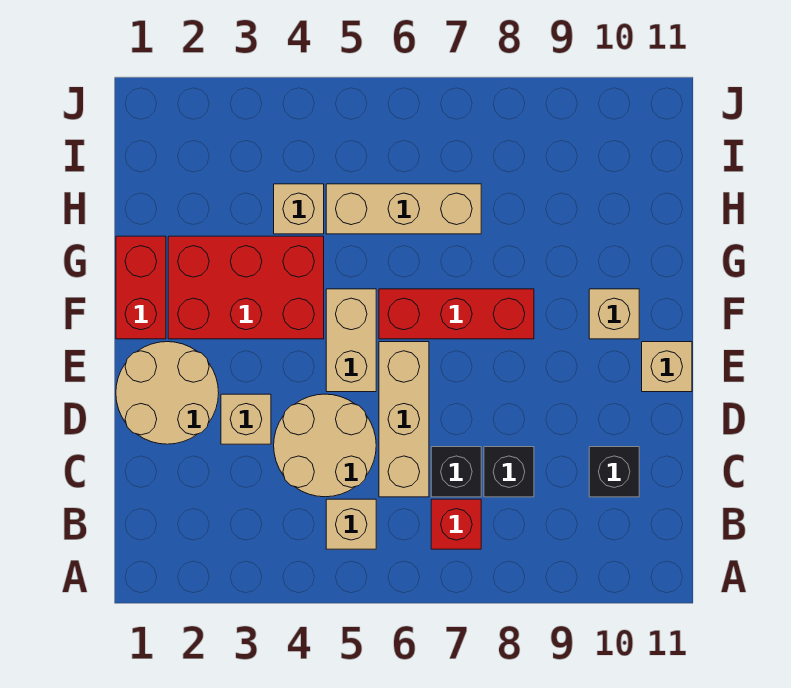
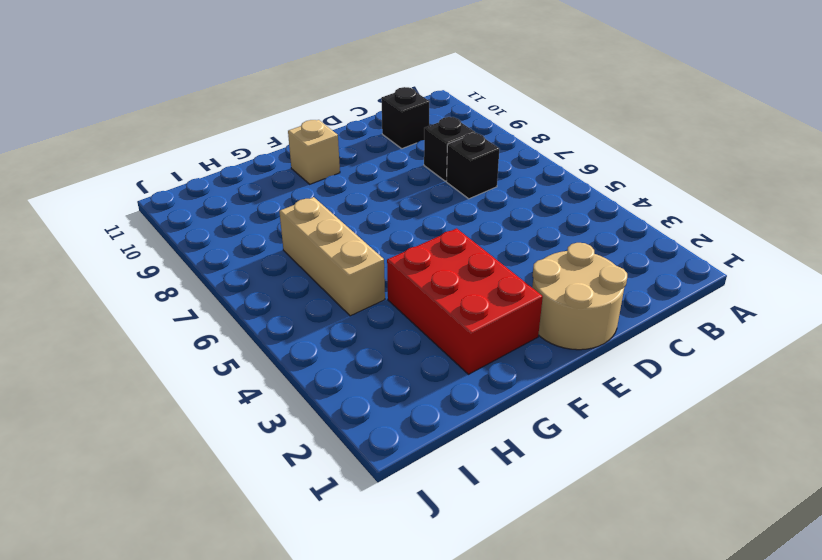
none -> tan brick B5 level 1
none -> red brick B7 level 1
none -> tan round brick C4:D5 level 1

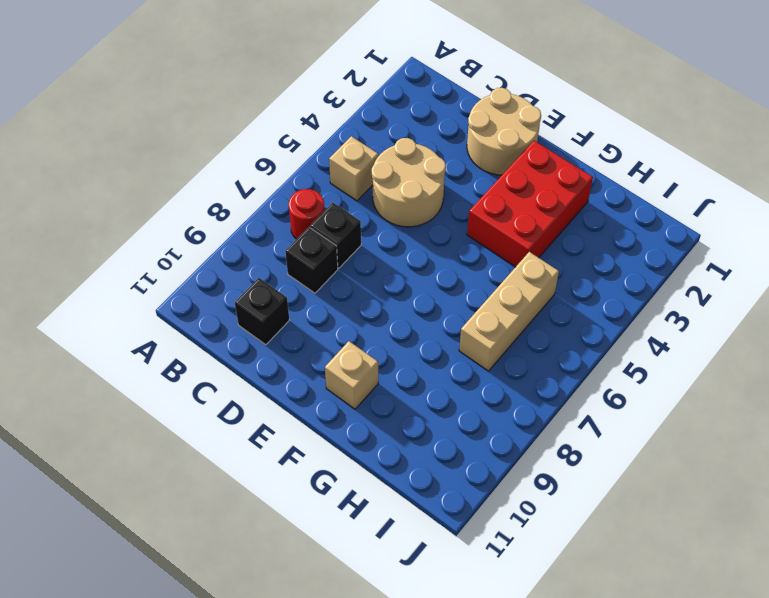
red round brick B7 level 1 -> red brick B7 level 1
none -> tan brick C6:E6 level 1
none -> tan brick D3 level 1
none -> tan brick E5:F5 level 1

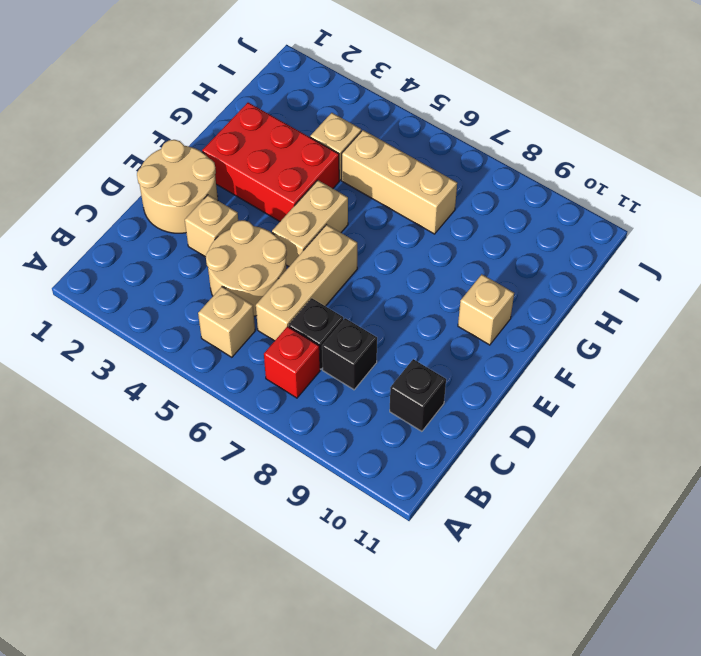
none -> tan brick E11 level 1
none -> red brick F1:G1 level 1
none -> red brick F6:F8 level 1

